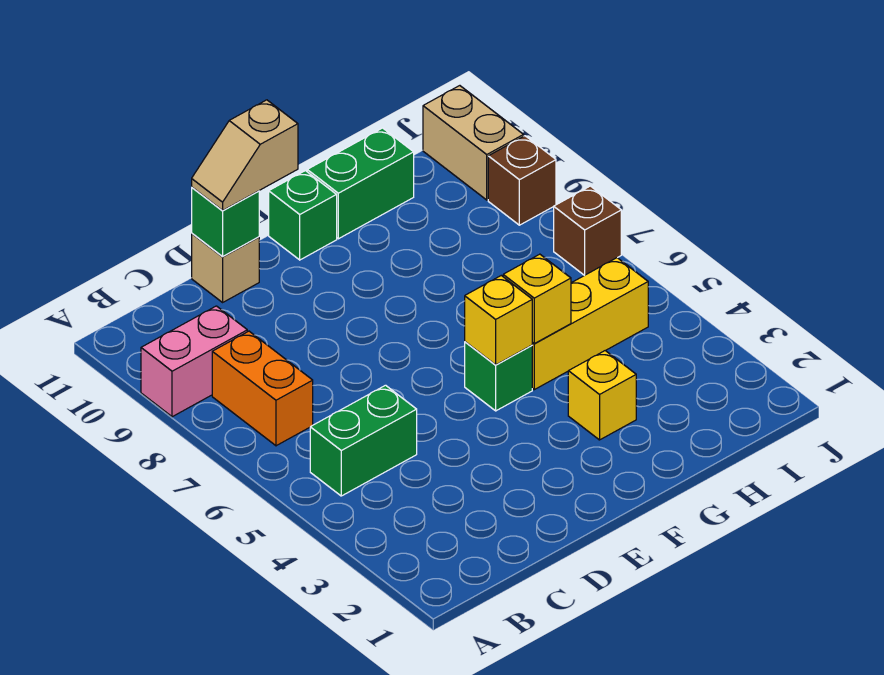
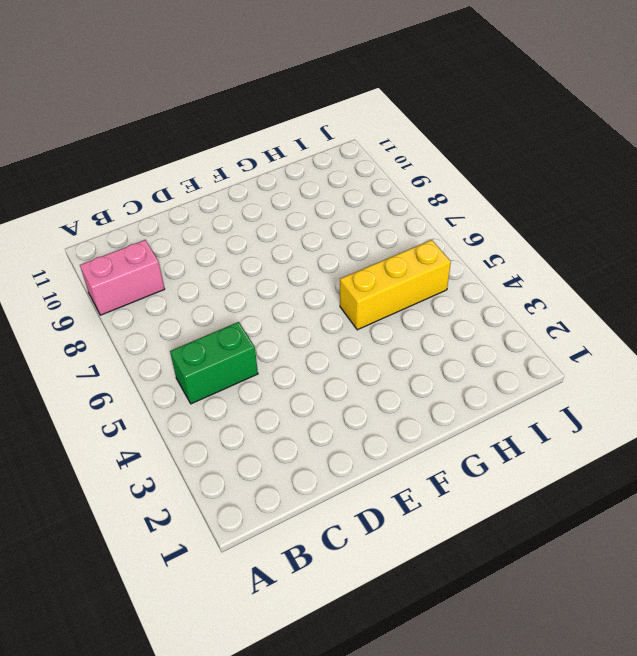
none -> orange brick B7:B8 level 1
none -> tan brick D11 level 1
none -> green brick F5 level 1

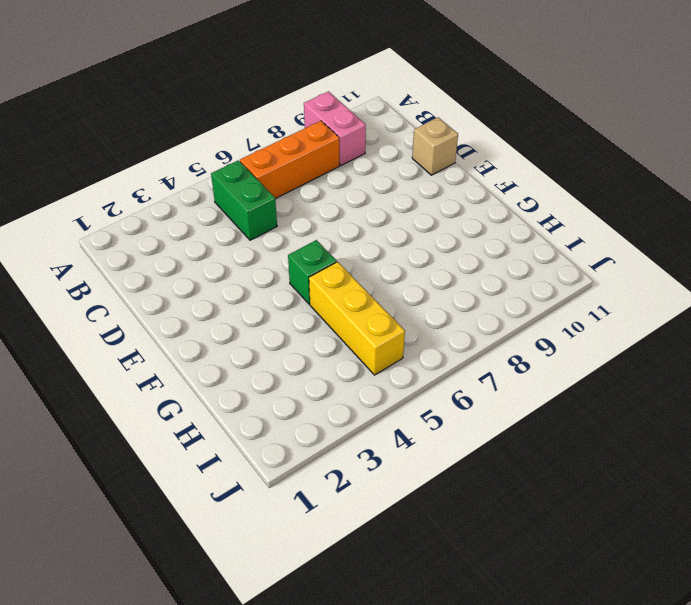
orange brick B6:B8 level 1 -> orange brick B7:B8 level 1
none -> green brick F11 level 1
none -> yellow brick G3 level 1
none -> green brick G11:H11 level 1

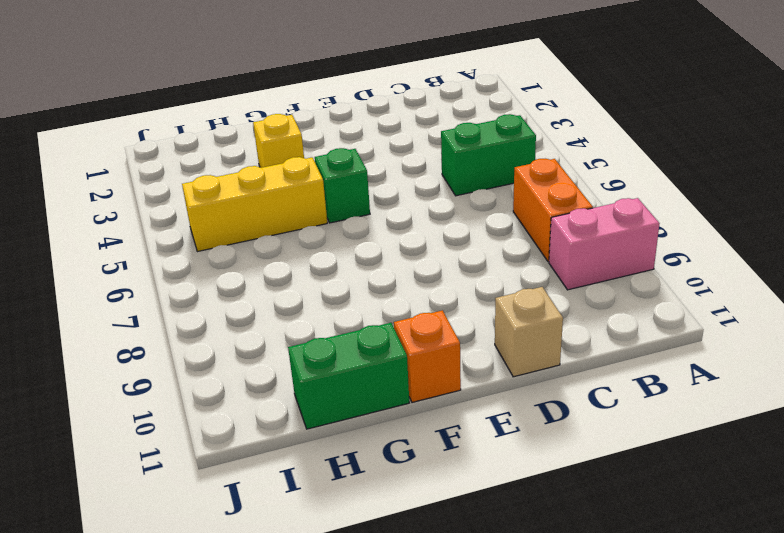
orange brick F11 level 1 -> green brick F11 level 1
none -> brown brick J7 level 1
none -> brown brick J9 level 1
none -> tan brick J10:J11 level 1

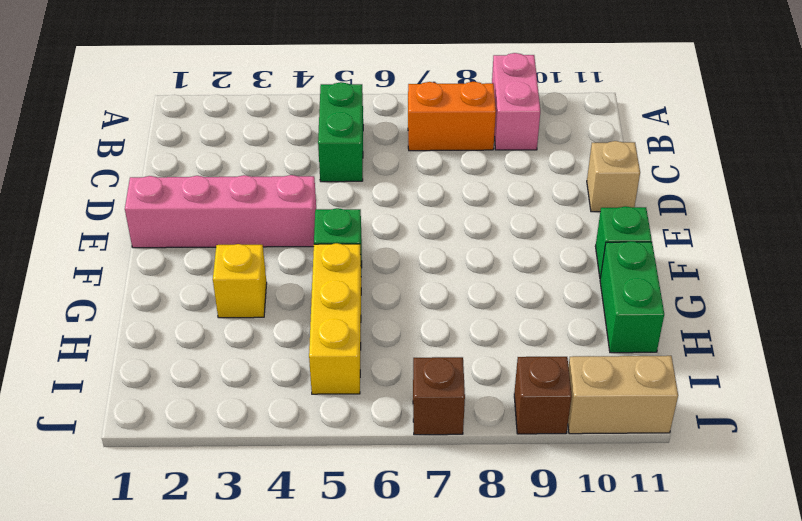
pink brick E1:E4 level 1 -> none
none -> green brick D11 level 2
none -> yellow brick F5 level 2
none -> yellow brick G5 level 2

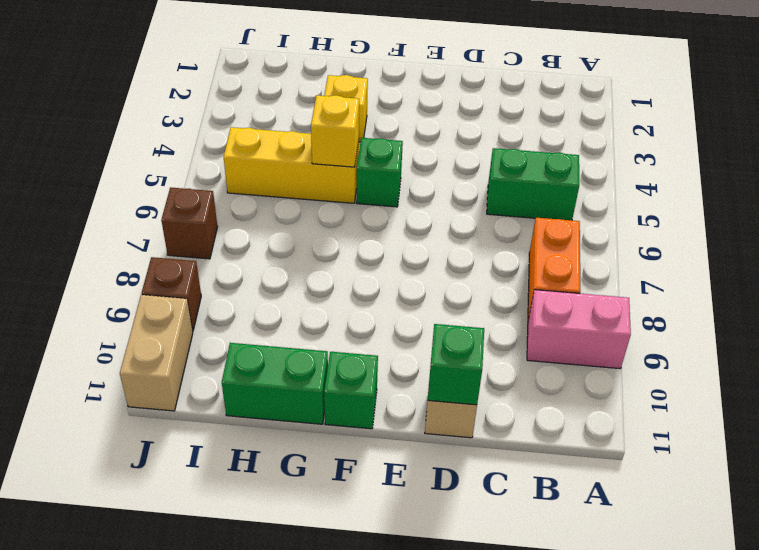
none -> yellow brick F5 level 2
none -> tan slope D11:E11 level 3 top E

